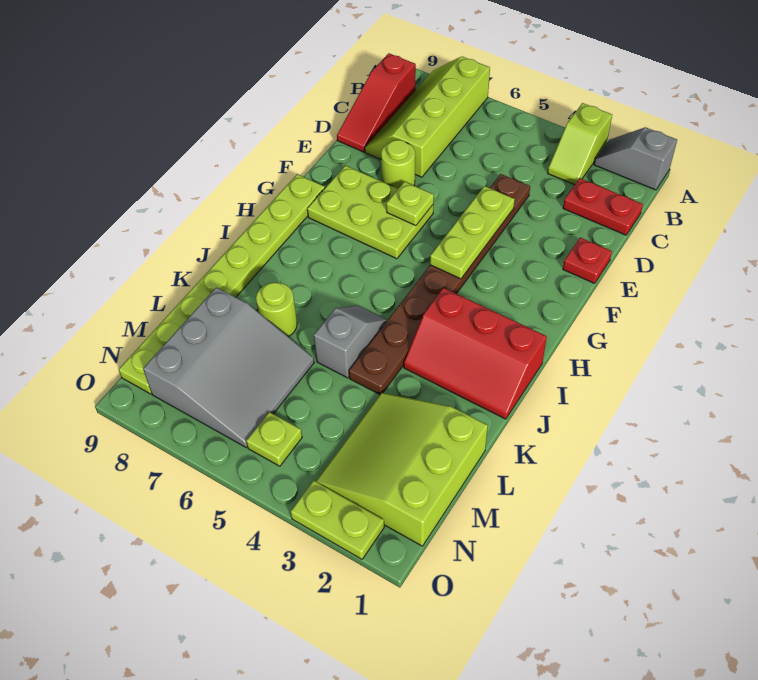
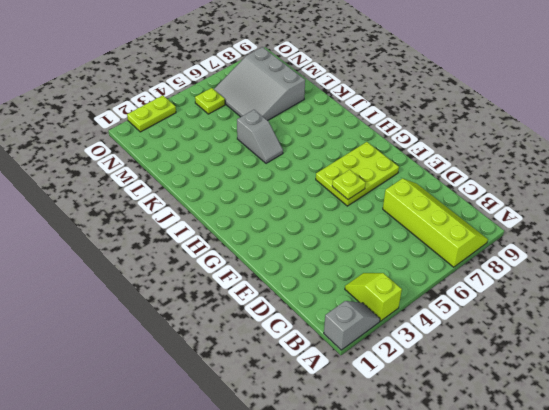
none -> red slope B9:D9 level 1 top B
none -> red plate C1:C2 level 1
none -> brown plate D4:K4 level 1

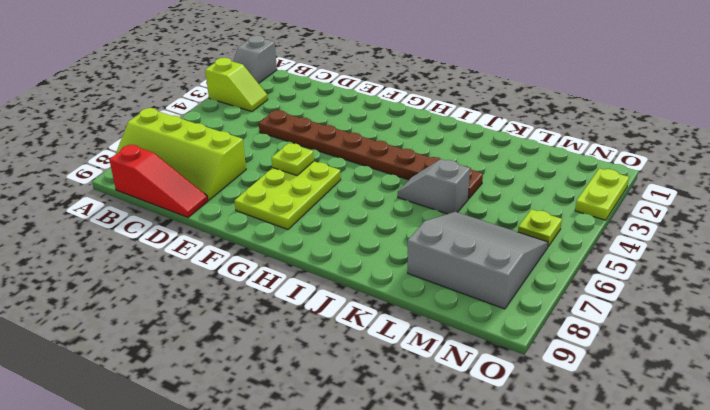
none -> red plate C1:C2 level 1
none -> red plate E1 level 1
none -> lime round brick E7 level 1

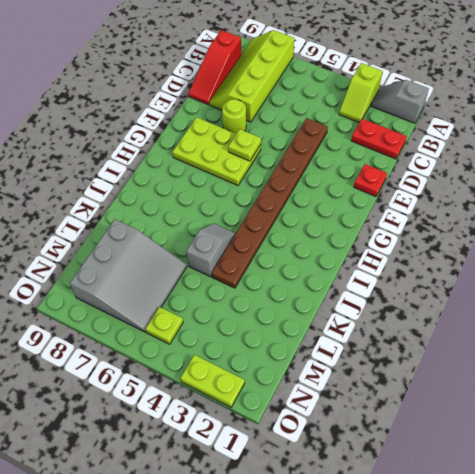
none -> lime plate G9:N9 level 1
none -> red slope I1:J3 level 1 top I
none -> lime round brick K7 level 1

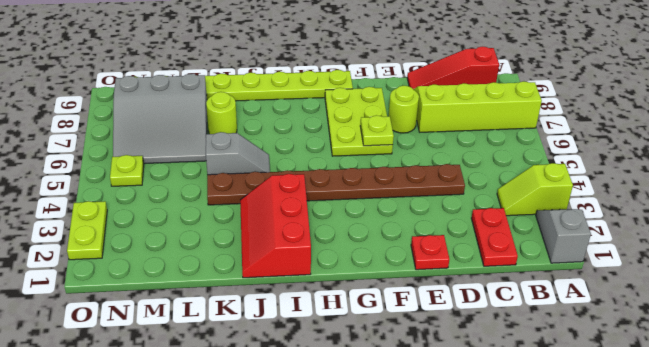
none -> lime slope L1:N3 level 1 top 1
none -> lime plate E4:G4 level 2

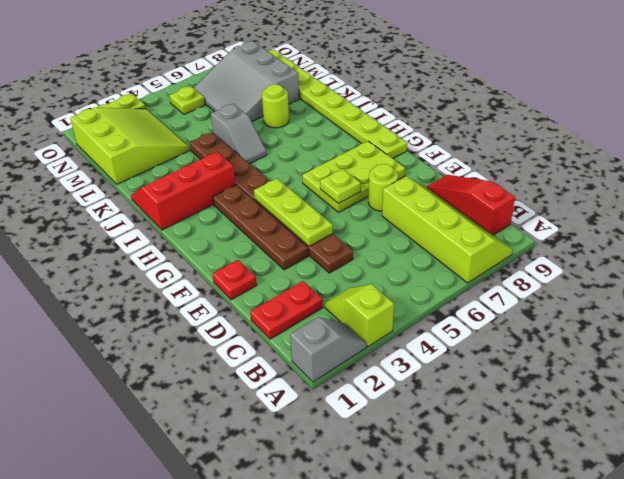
brown plate E3:H3 level 1 -> none

